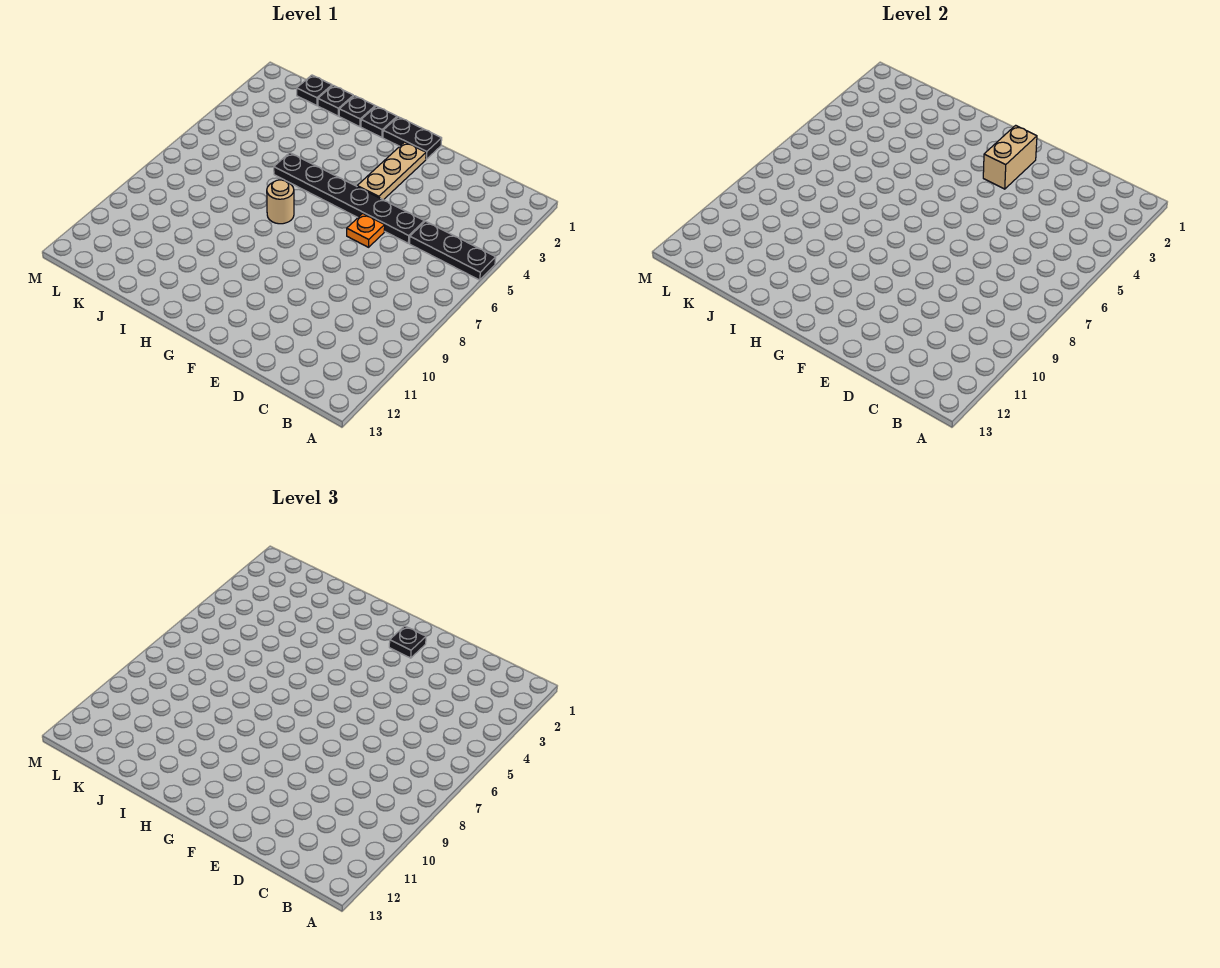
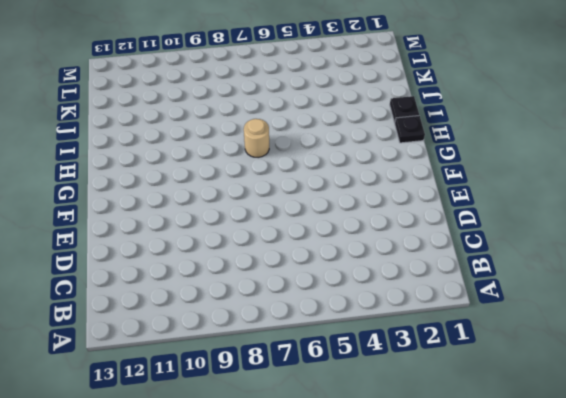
none -> black plate A5:C5 level 1
none -> black plate D5:I5 level 1
none -> orange plate E6 level 1

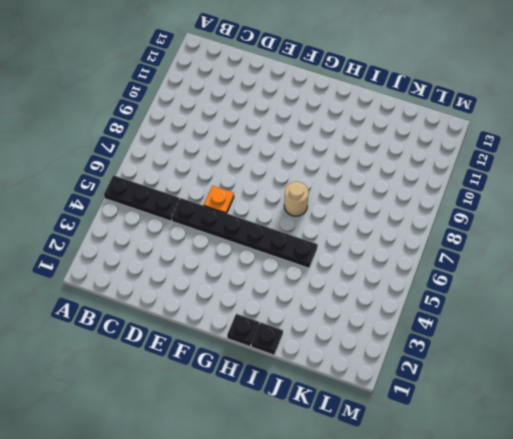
none -> black plate F1:G1 level 1
none -> tan plate F2:F4 level 1
none -> black plate J1 level 1

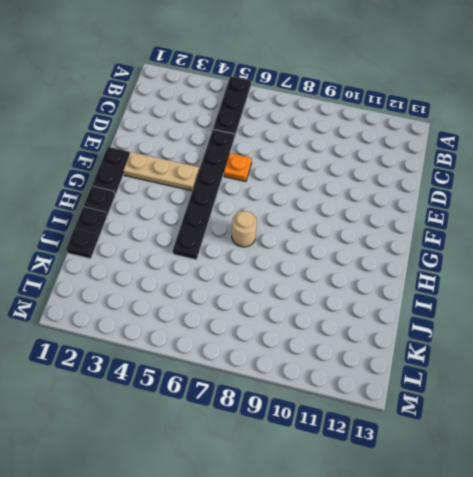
none -> black plate K1 level 1
none -> tan brick F2:F3 level 2
none -> black plate F2 level 3

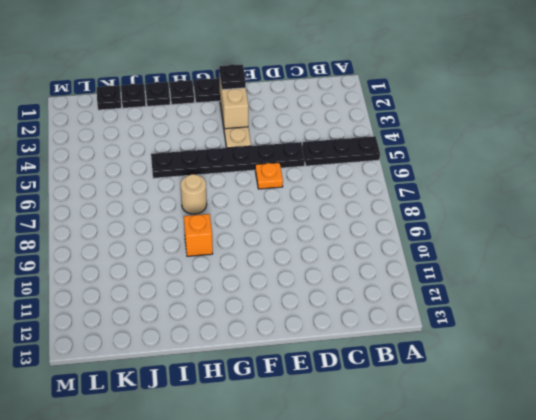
orange brick H9 level 1 -> none

